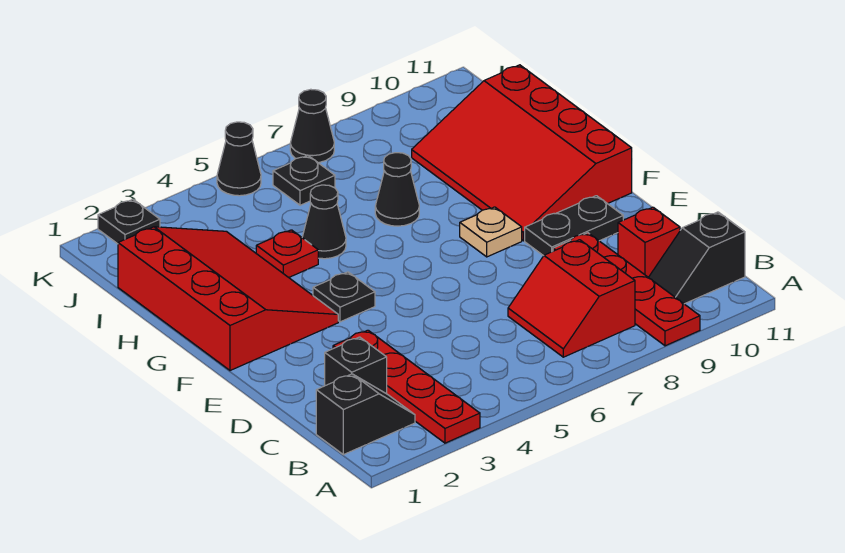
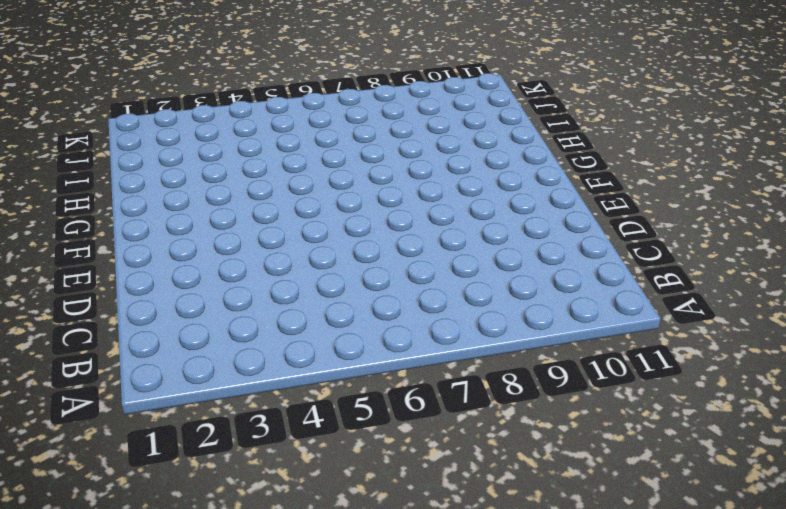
none -> red plate A3:D3 level 1
none -> red plate A9:D9 level 1
none -> black slope B1:B2 level 1 top 1

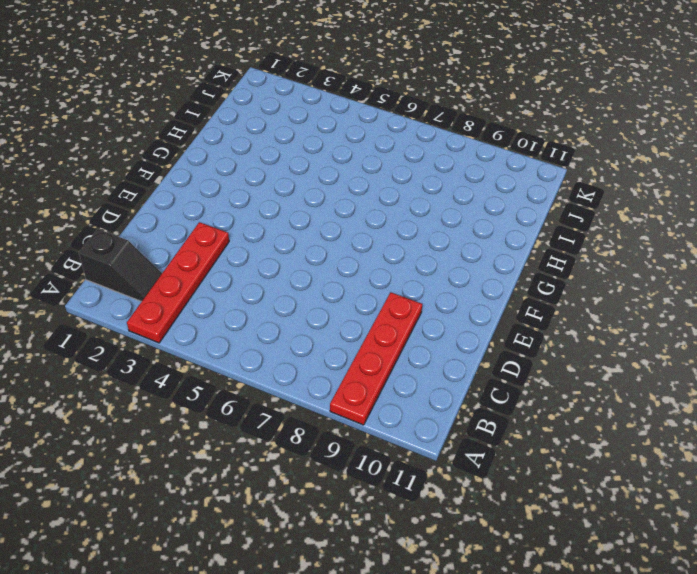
none -> red slope B7:C8 level 1 top 8
none -> black slope B10:B11 level 1 top 11
none -> black brick C2 level 1

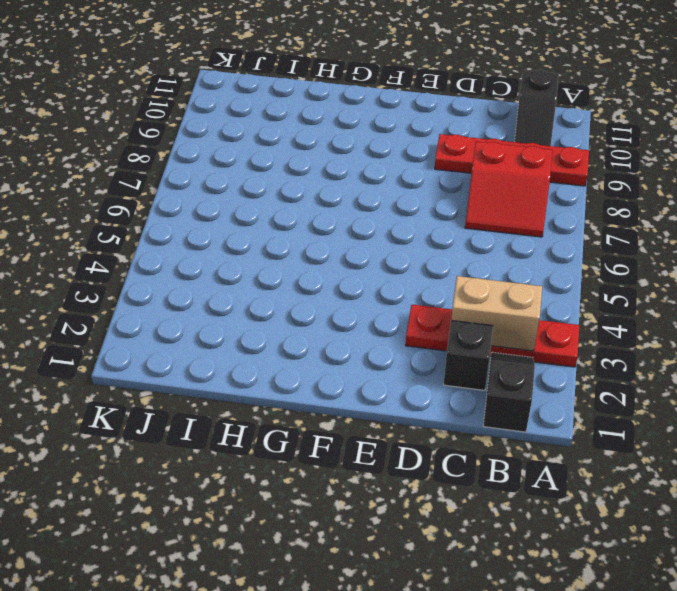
tan brick B3:C3 level 2 -> none
none -> red brick C10 level 1
none -> black plate E9:E10 level 1
none -> red slope F1:I3 level 1 top 1

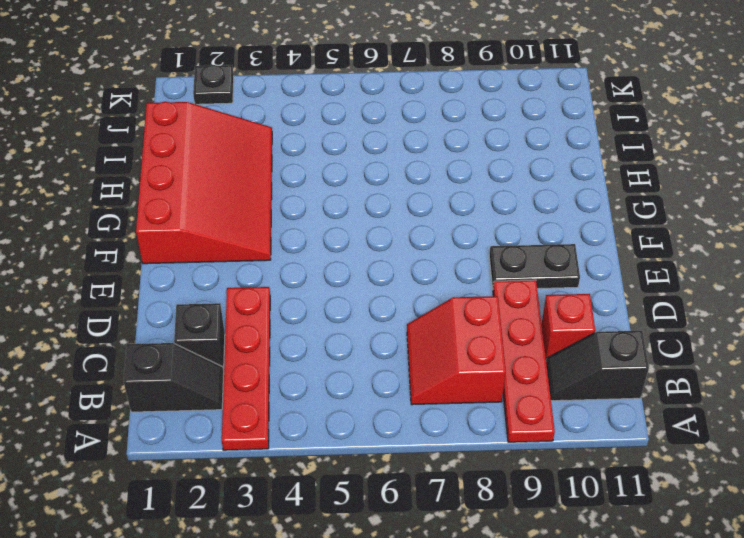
none -> black plate F4 level 1
none -> tan plate F8 level 1
none -> red slope F9:I11 level 1 top 11

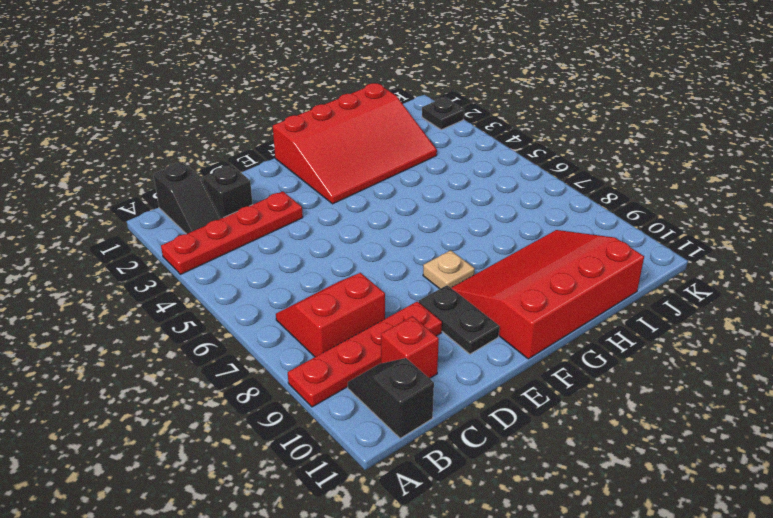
none -> black plate F4 level 1
none -> red plate H4 level 1
none -> black cone H5 level 1

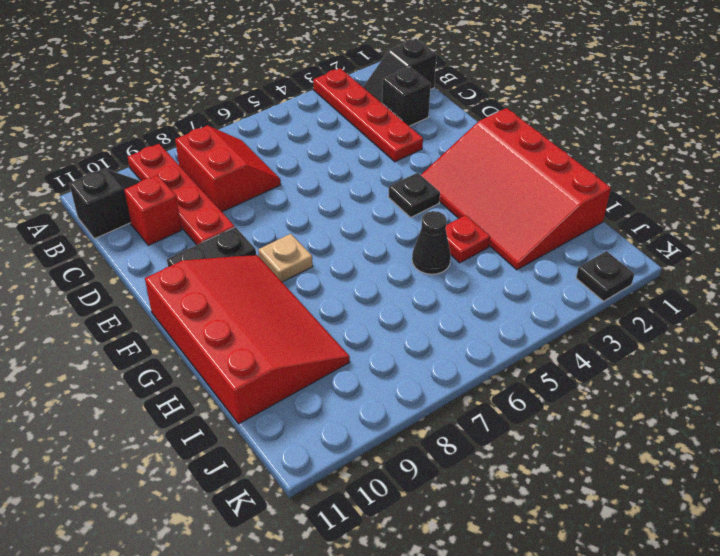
none -> black cone H7 level 1
none -> black plate J6 level 1
none -> black cone K5 level 1

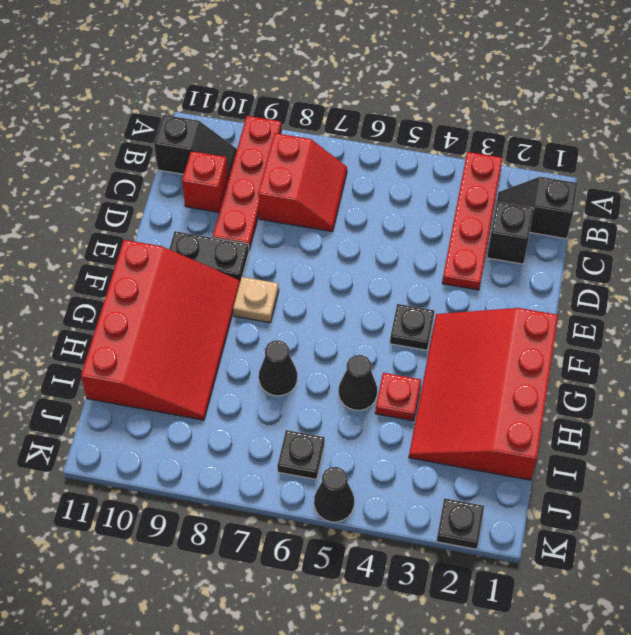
none -> black cone K7 level 1

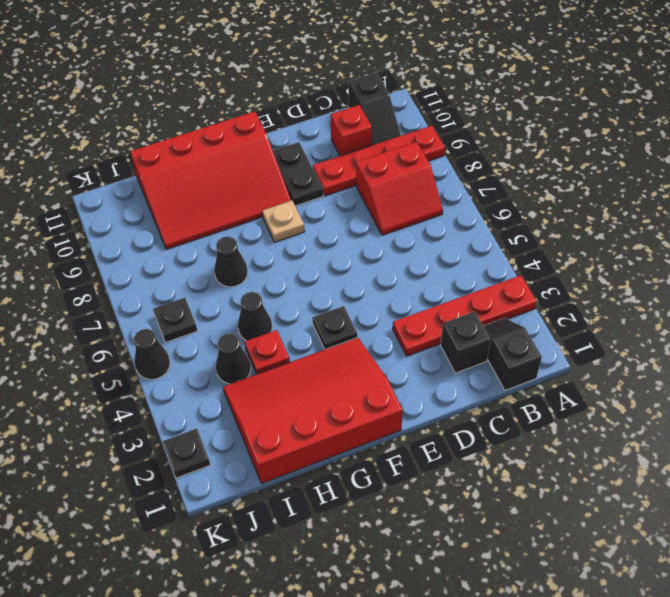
black cone I4 level 1 -> black cone K7 level 1

